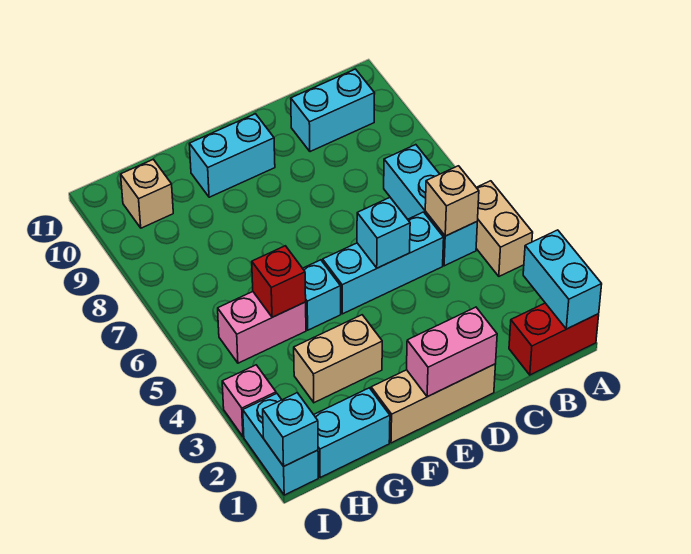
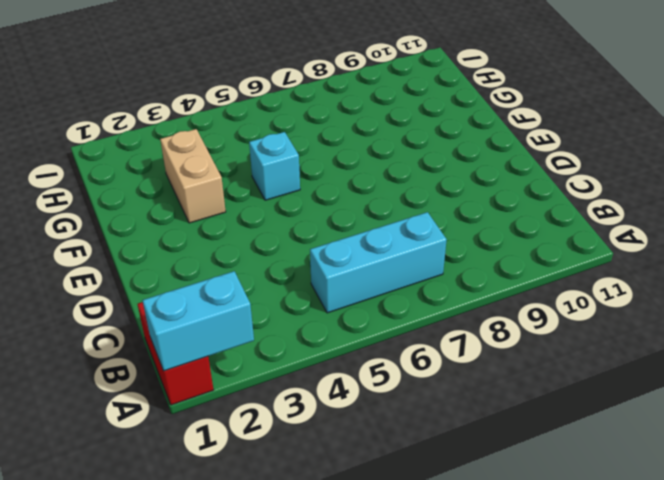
none -> tan brick A4:A5 level 1
none -> cyan brick B10:C10 level 1
none -> cyan brick C5:E5 level 1

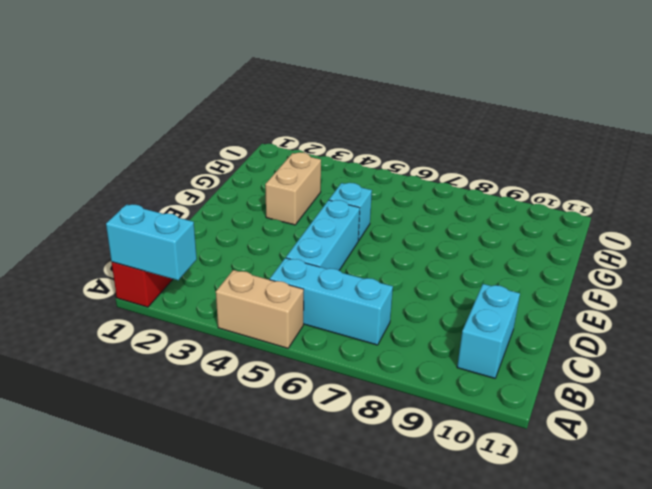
none -> tan brick D1:F1 level 1
none -> cyan brick E10:F10 level 1
none -> cyan brick G1:H1 level 1

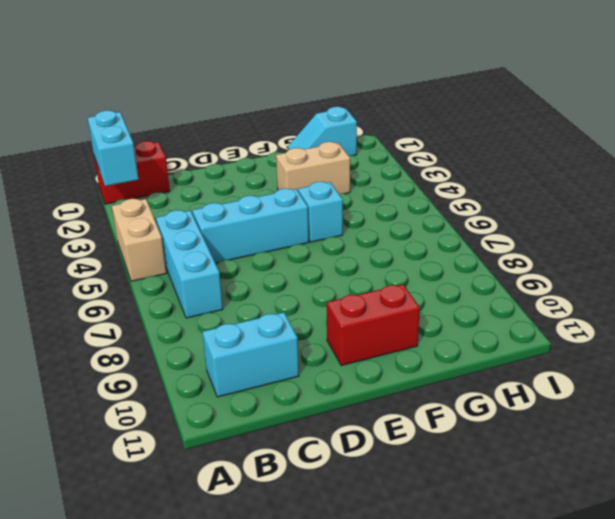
red brick E10:F10 level 1 -> cyan brick E10:F10 level 1
cyan slope G1:H1 level 1 top H -> cyan brick G1:H1 level 1
none -> tan brick D1:F1 level 1
none -> pink brick G5:H5 level 1
none -> tan brick H10 level 1

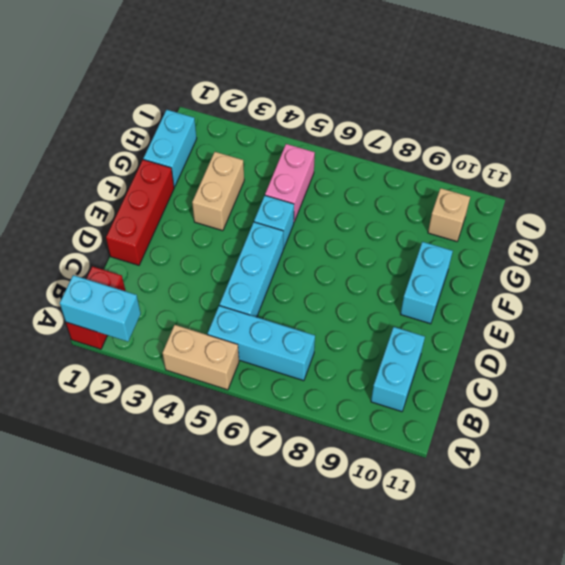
red brick D1:F1 level 1 -> tan brick D1:F1 level 1
none -> cyan brick I1:I2 level 1
none -> pink brick I3 level 1
none -> tan brick B5 level 2

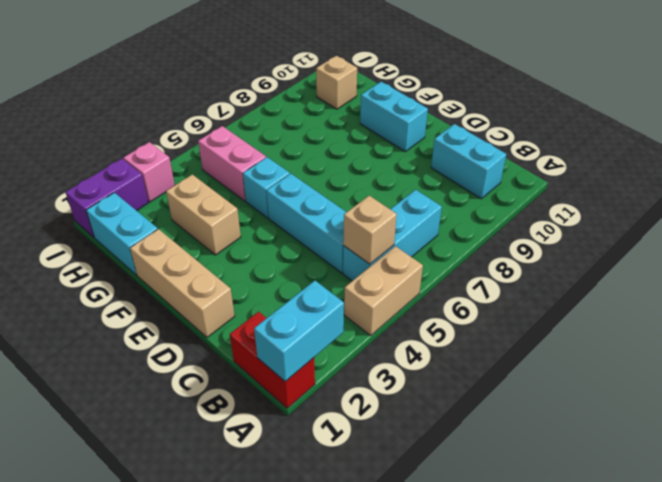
purple brick I1:I2 level 1 -> cyan brick I1:I2 level 1
none -> pink brick D1:E1 level 2
none -> cyan brick D5 level 2
none -> red brick G5 level 2

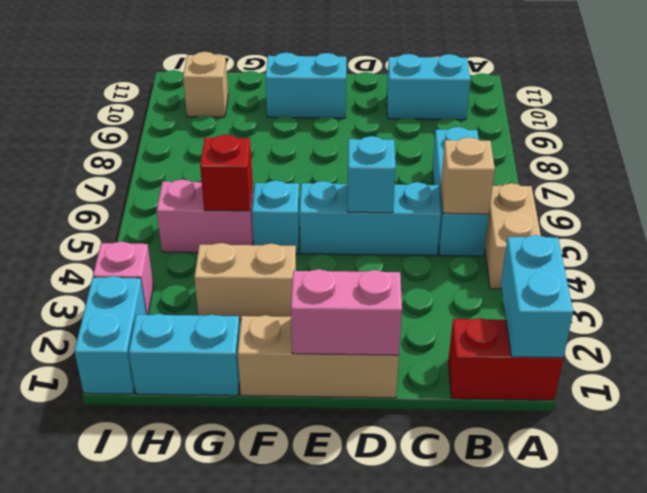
none -> cyan brick I1 level 2

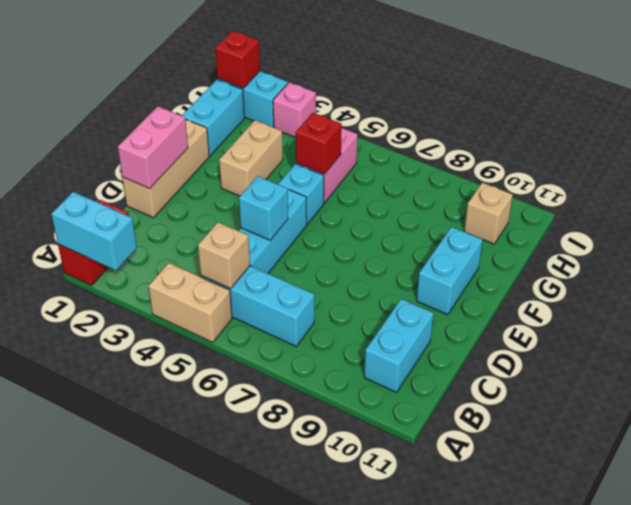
red brick I1 level 2 -> cyan brick I1 level 2

